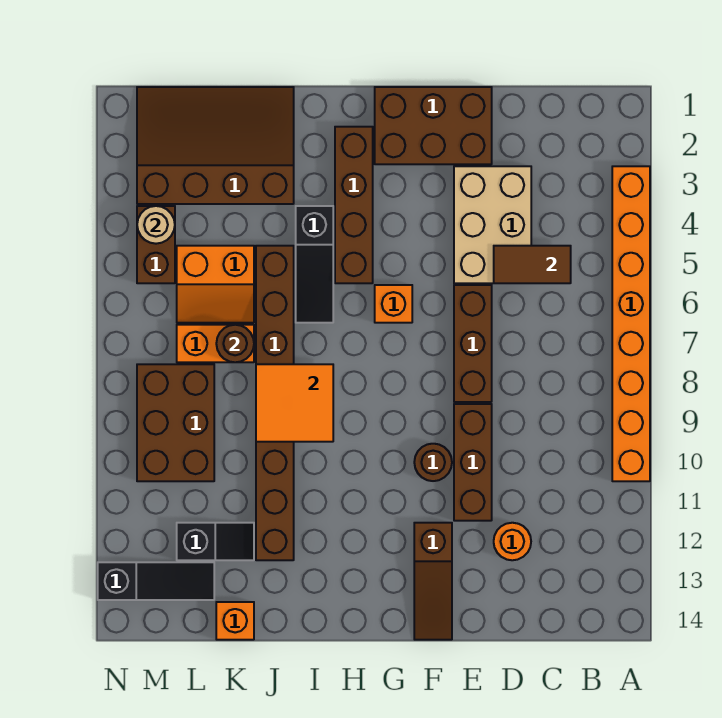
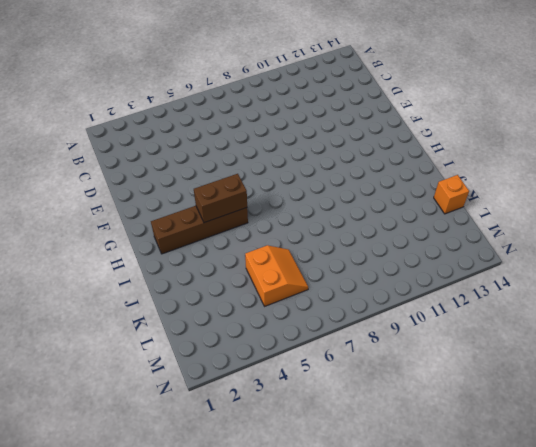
brown brick H4:H5 level 2 -> brown brick M4:M5 level 1
none -> orange brick A3:A10 level 1
none -> tan brick D3:E5 level 1
none -> orange round brick D12 level 1

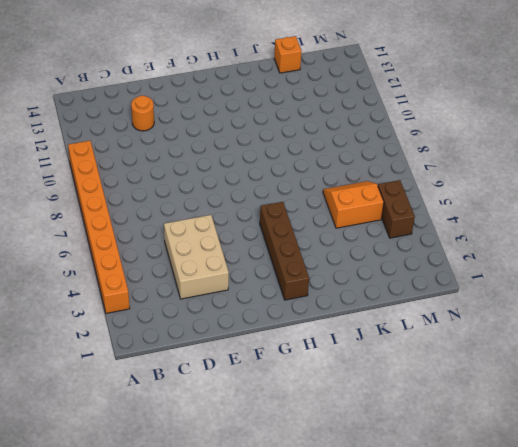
none -> brown brick E1:G2 level 1
none -> brown brick E6:E8 level 1
none -> brown brick E9:E11 level 1

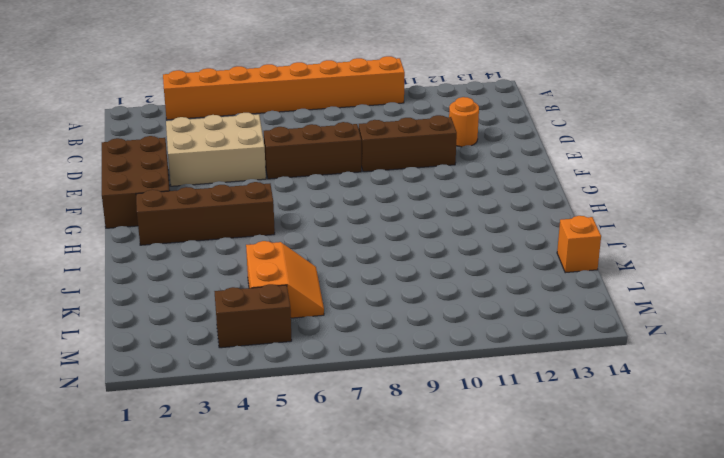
none -> brown round brick F10 level 1
none -> brown slope F12:F14 level 1 top 12
none -> orange brick G6 level 1

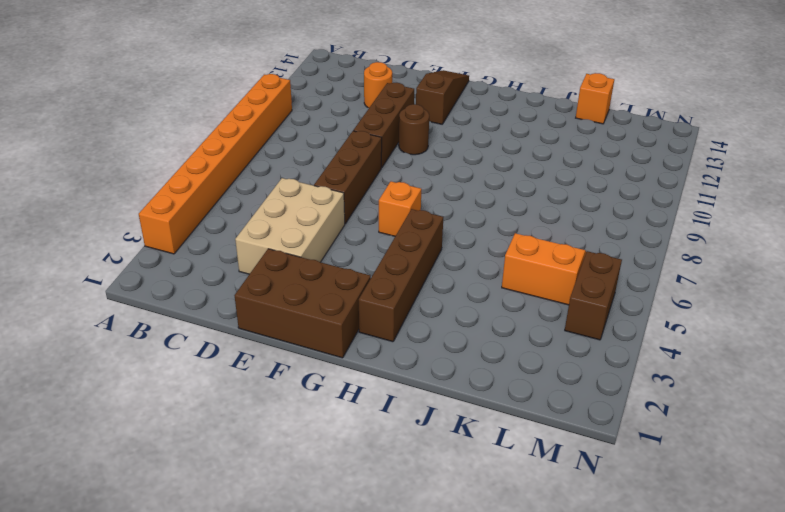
none -> black slope I4:I6 level 1 top 4
none -> brown slope J1:M3 level 1 top 3
none -> brown brick J5:J12 level 1

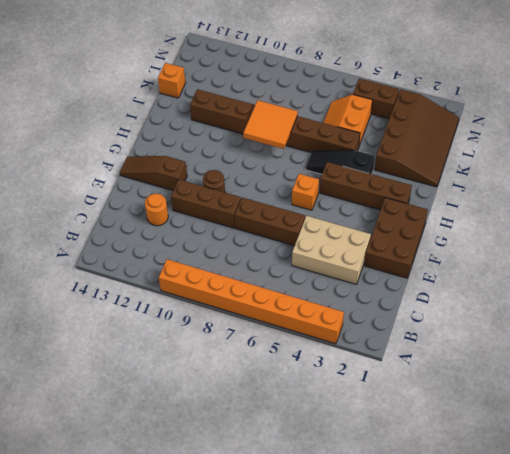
none -> orange brick K7:L7 level 1
none -> black slope K12:L12 level 1 top L
none -> brown brick L8:M10 level 1

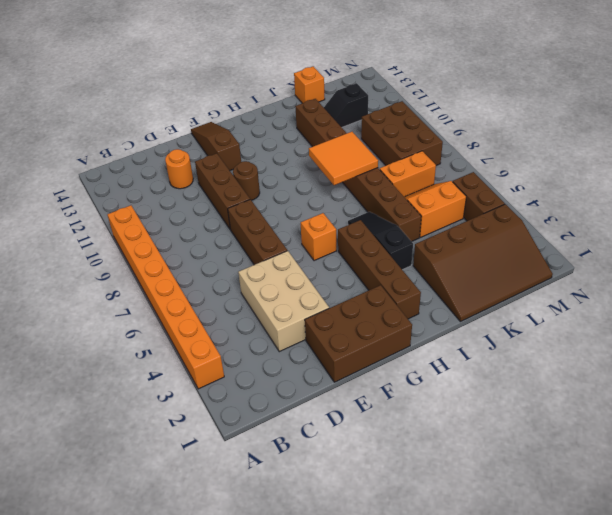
none -> black slope L13:N13 level 1 top N
none -> brown tile C5:D5 level 2
none -> brown round brick K7 level 2

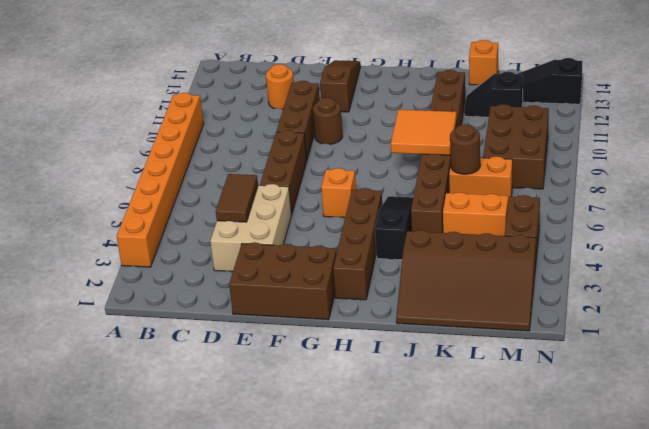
brown tile D4:D5 level 2 -> brown tile C5:D5 level 2
none -> tan round brick M4 level 2

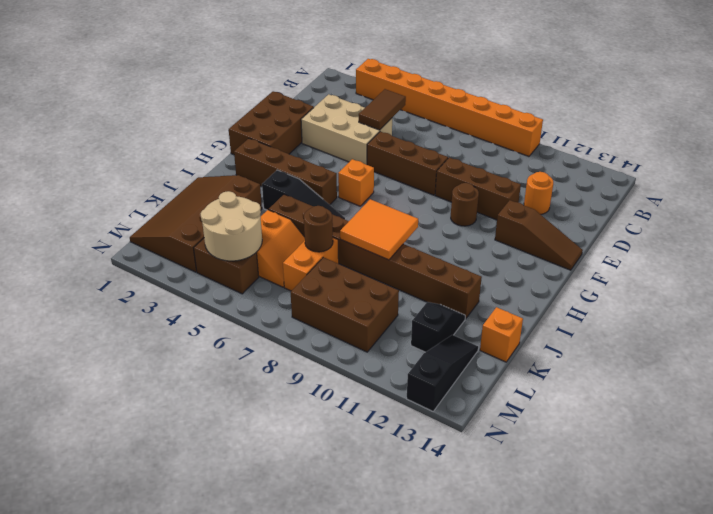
tan round brick L4:M5 level 2 -> tan round brick M4 level 2

